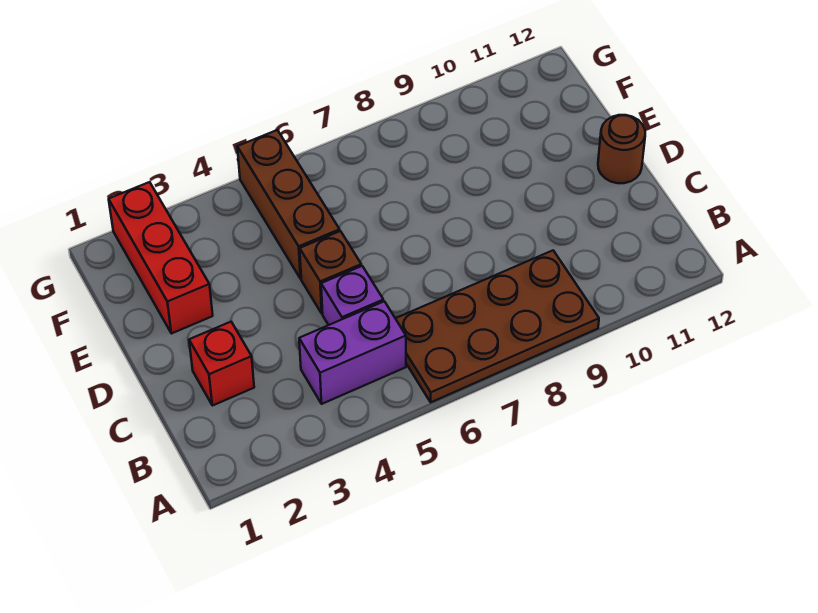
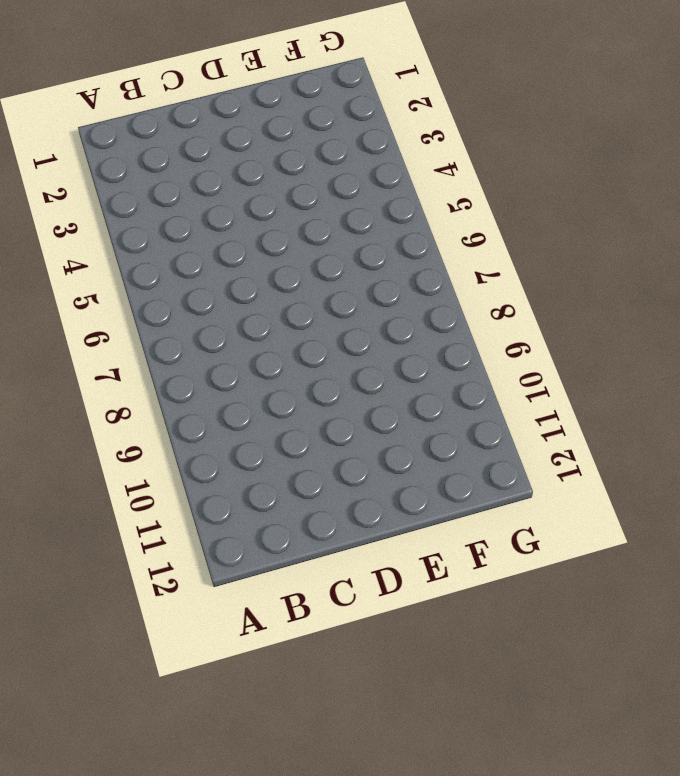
none -> brown plate A6:B9 level 1
none -> purple brick B4:B5 level 1

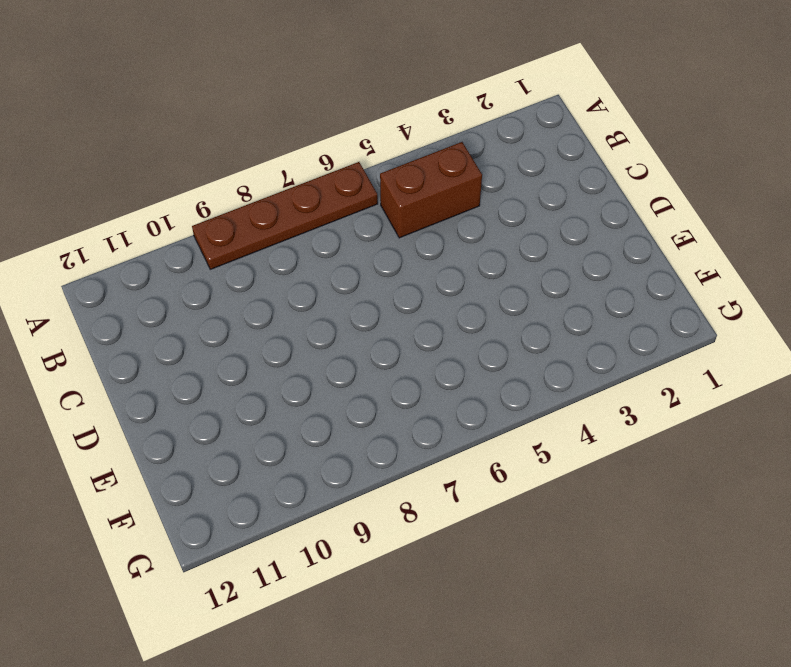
brown plate A6:A9 level 1 -> brown plate A6:B9 level 1
brown brick B4:B5 level 1 -> purple brick B4:B5 level 1
none -> red brick C2 level 1
none -> purple brick C5 level 1

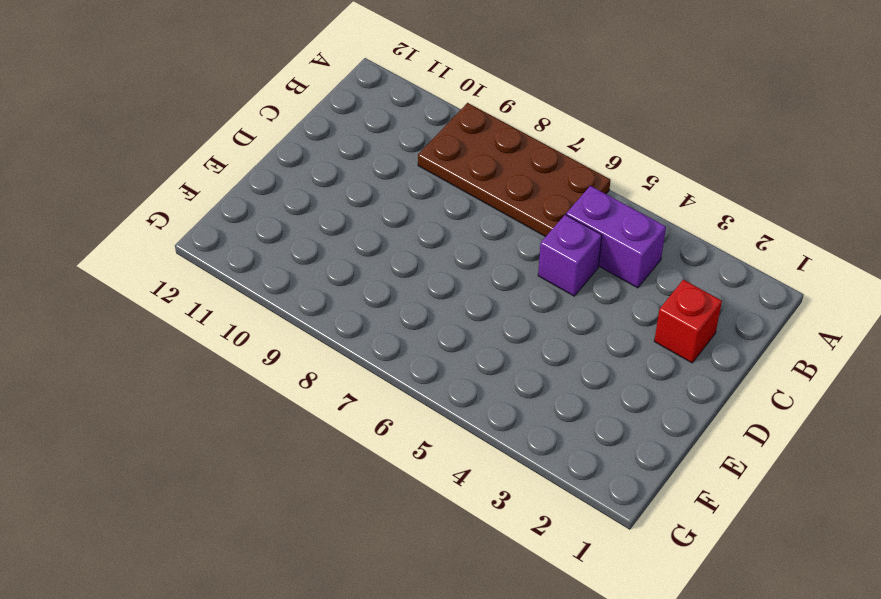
none -> brown brick D5 level 1
none -> brown round brick D12 level 1

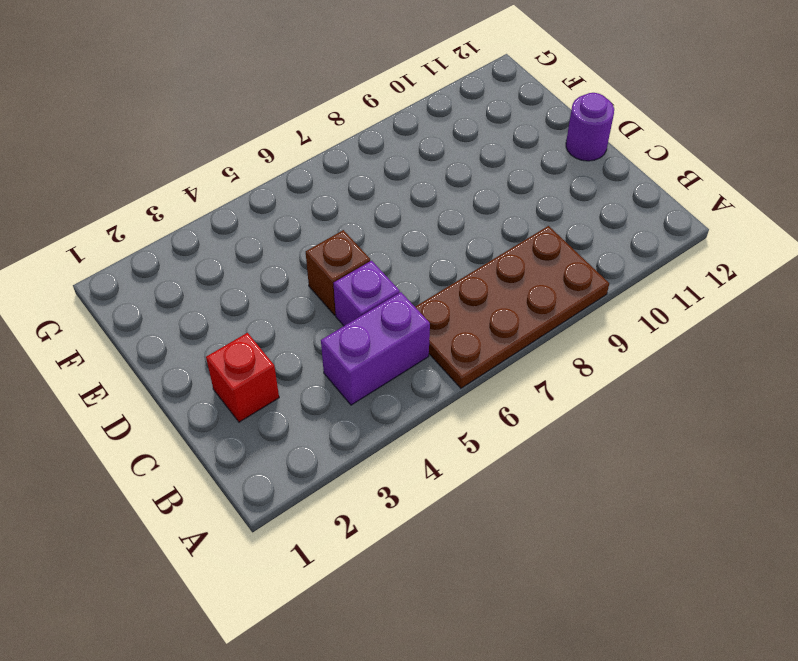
purple round brick D12 level 1 -> brown round brick D12 level 1
none -> red brick E2:G2 level 1
none -> brown brick E5:G5 level 1

